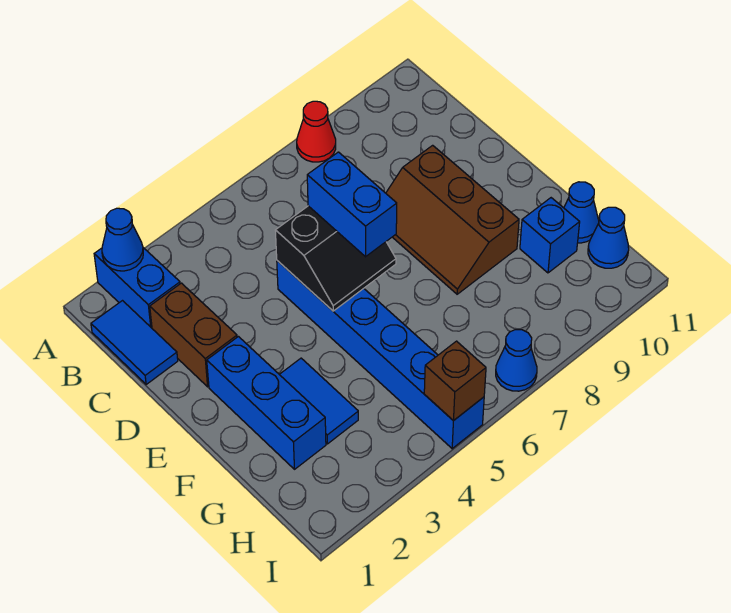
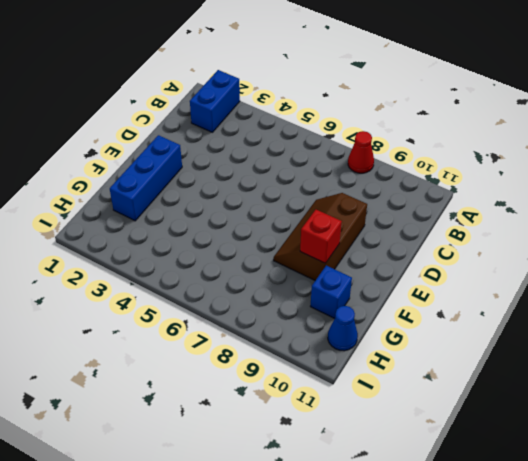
red brick F9 level 2 -> none
none -> blue tile B1:C1 level 1
none -> brown brick C2:D2 level 1
none -> blue brick D5:I5 level 1

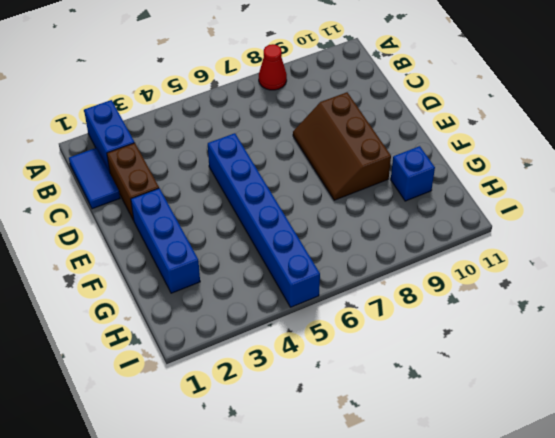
none -> blue tile F3:G3 level 1
none -> blue cone G11 level 1
none -> blue cone H11 level 1

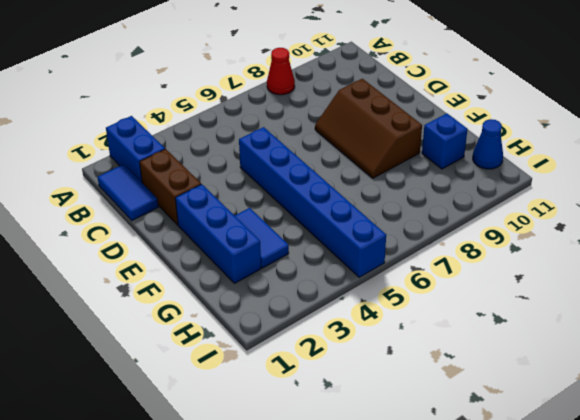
none -> blue cone G11 level 1
none -> blue cone I7 level 1
none -> blue cone A2 level 2

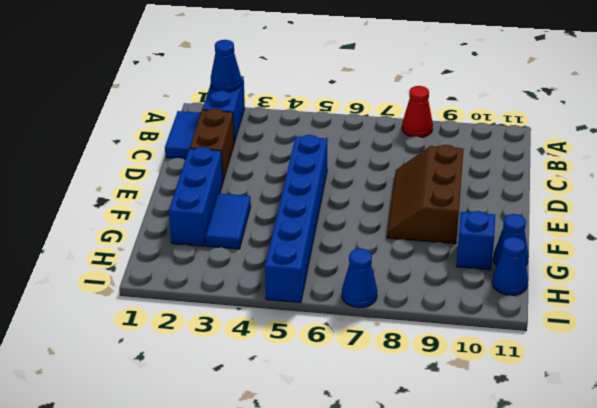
none -> black slope D5:E6 level 2 top D
none -> brown brick I5 level 2
none -> blue brick D6:E6 level 3

